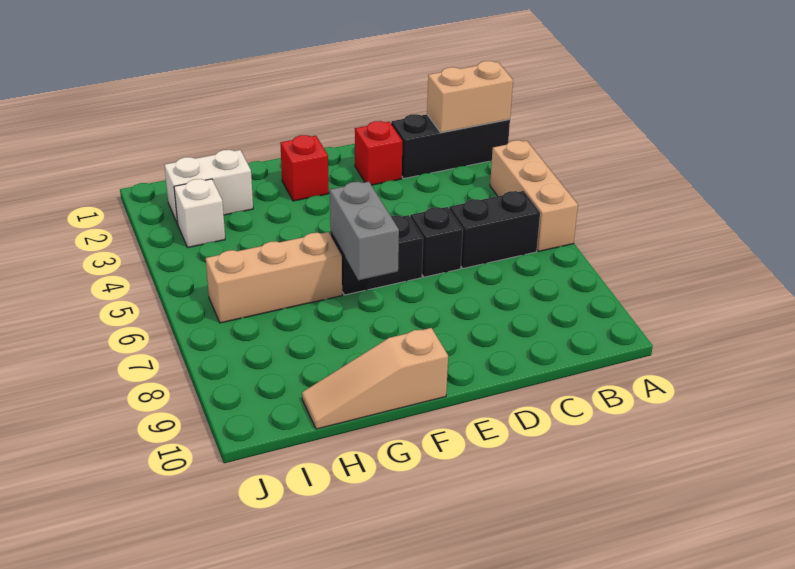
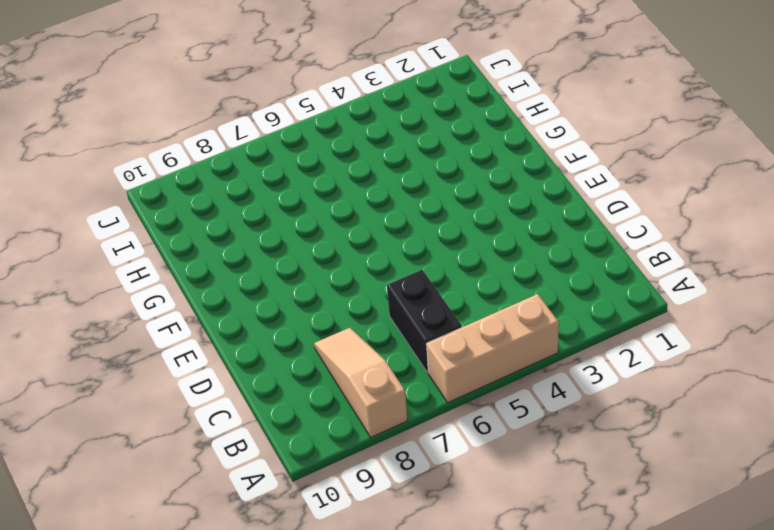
tan slope A8:C8 level 1 top A -> tan slope F10:H10 level 1 top F
none -> black brick A2:C2 level 1
none -> red brick D2 level 1
none -> black brick D6 level 1

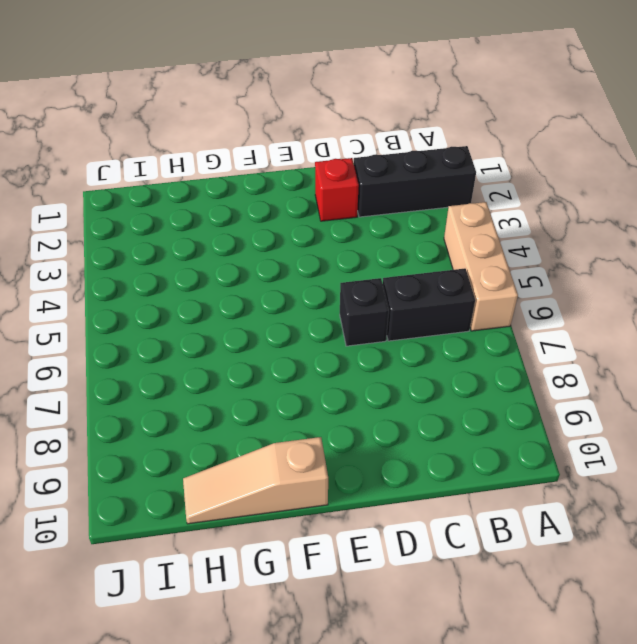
none -> black brick E6:F6 level 1
none -> red brick F2 level 1
none -> tan brick G6:I6 level 1

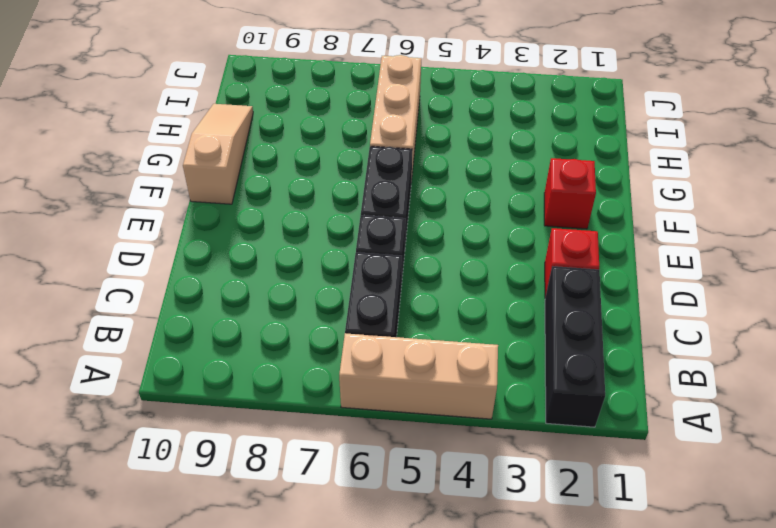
none -> white brick H2:I2 level 1
none -> white brick I3 level 1
none -> tan brick A2:B2 level 2

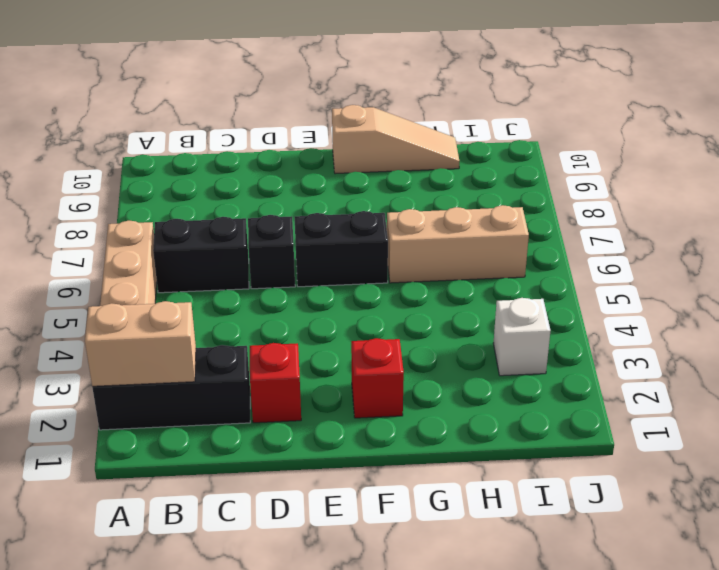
none -> white brick H2:I2 level 1
none -> grey brick F6:F7 level 2

